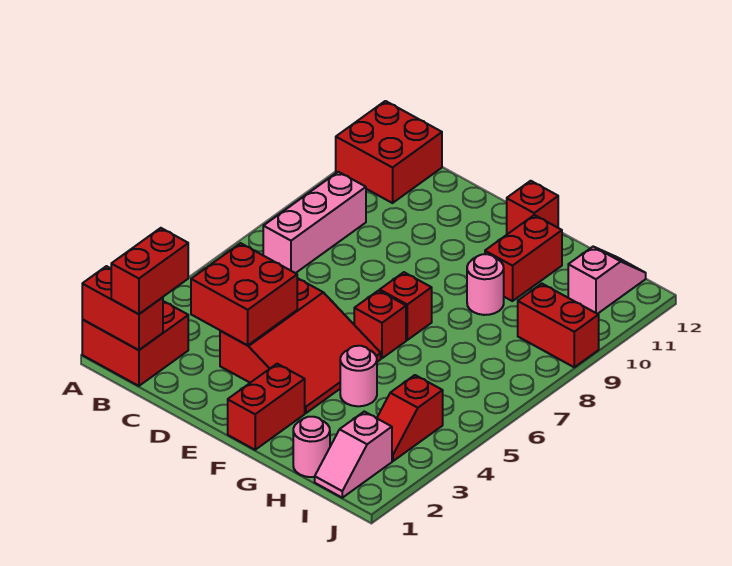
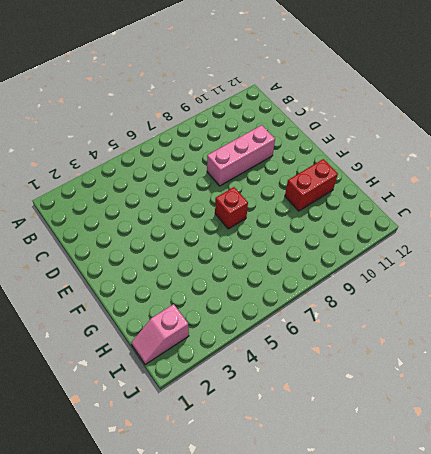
pink brick D8:D10 level 1 -> pink brick B7:B9 level 1
none -> red brick A1:B2 level 1
none -> red brick A11:B12 level 1
none -> red slope D3:F5 level 1 top D

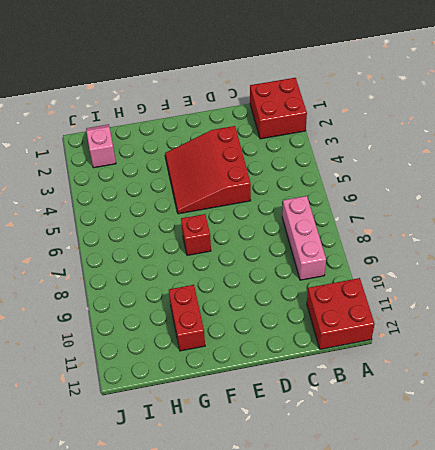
none -> red brick F1:F2 level 1
none -> red brick F6 level 1
none -> red brick F12 level 1

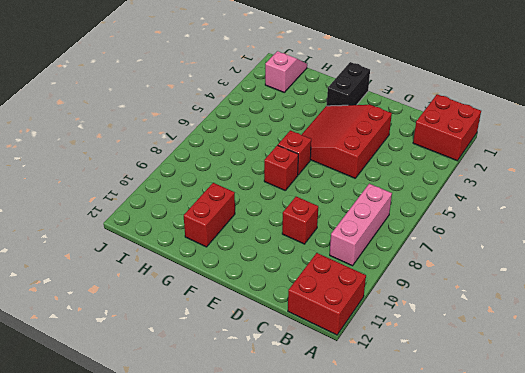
red brick D9 level 1 -> red brick F12 level 1
black brick F1:F2 level 1 -> red brick F1:F2 level 1
none -> pink round brick G4 level 1
none -> pink round brick G9 level 1
none -> pink round brick H1 level 1

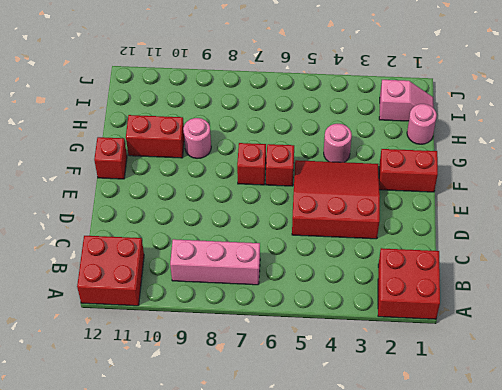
none -> red slope I3:I4 level 1 top 4
none -> red brick I9:J9 level 1
none -> pink slope I11:I12 level 1 top 11

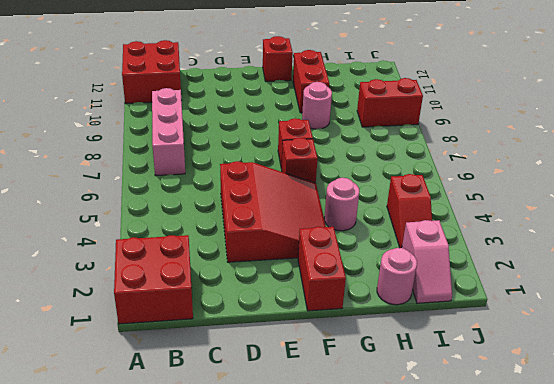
none -> pink slope I11:I12 level 1 top 11
none -> red brick A1:B1 level 2
none -> red brick C3:D4 level 2

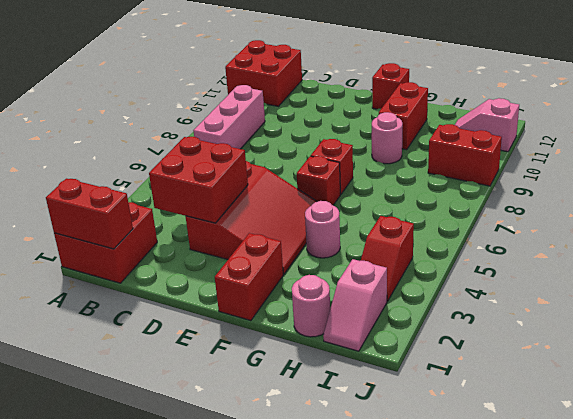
pink slope I11:J11 level 1 top J -> pink slope I11:I12 level 1 top 11
none -> red brick B1:B2 level 3

